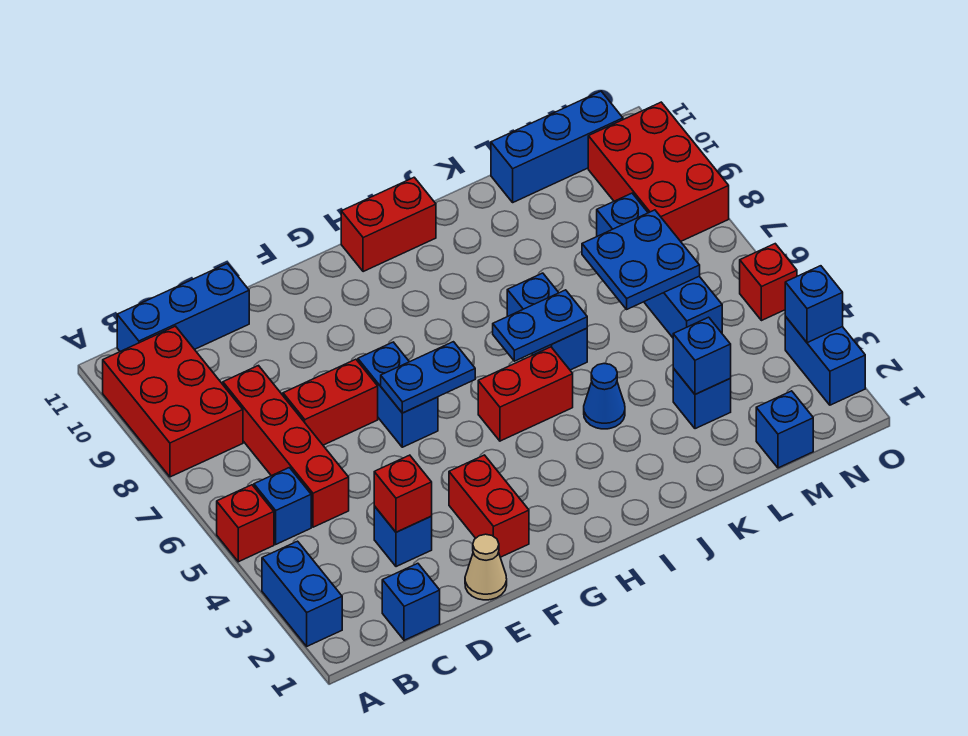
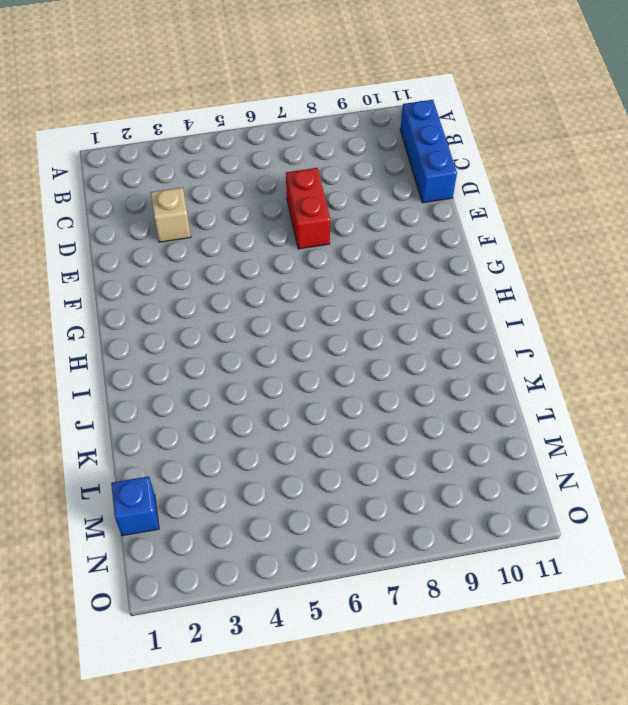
tan brick D3 level 1 -> blue brick D3 level 1
none -> blue brick A2:A3 level 1
none -> red brick A5 level 1
none -> red brick A8:B10 level 1

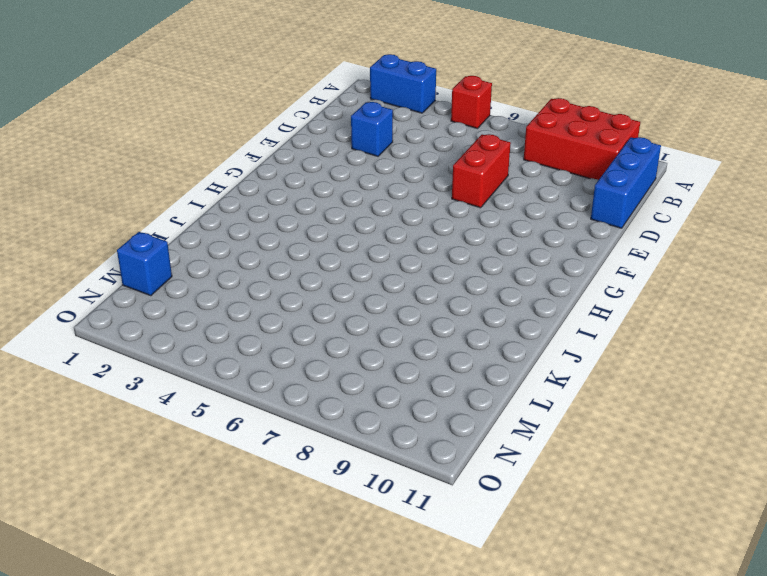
none -> blue brick B5 level 1
none -> blue brick C1 level 1
none -> red brick C5:C8 level 1

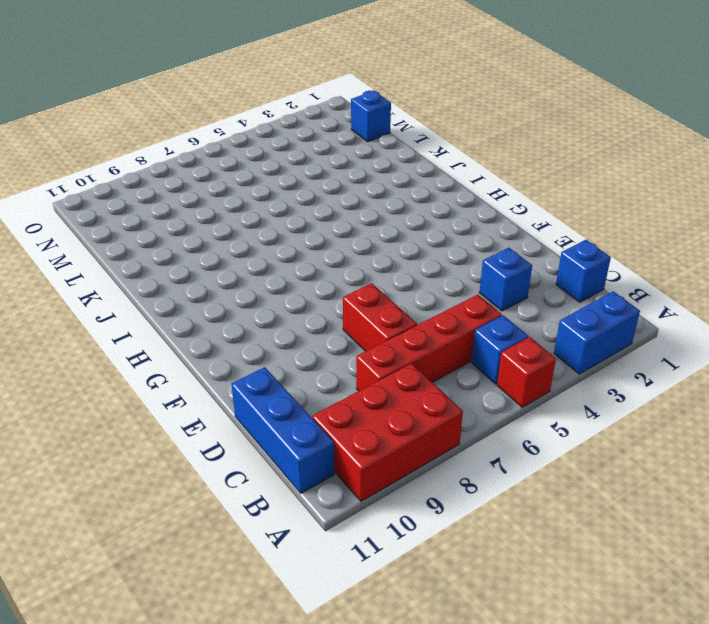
none -> tan cone E1 level 1
none -> red brick F2:F3 level 1
none -> blue brick F6:F7 level 1

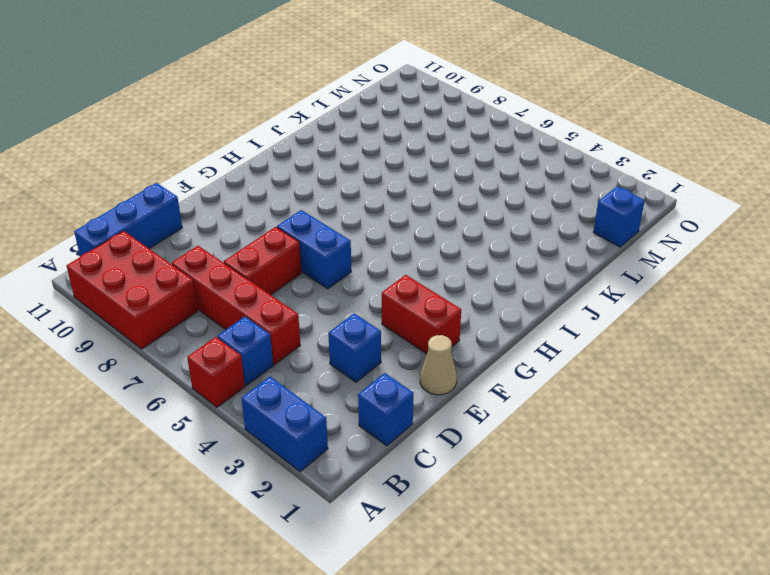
none -> red brick H5:I5 level 1
none -> red brick H11:I11 level 1
none -> blue cone J4 level 1

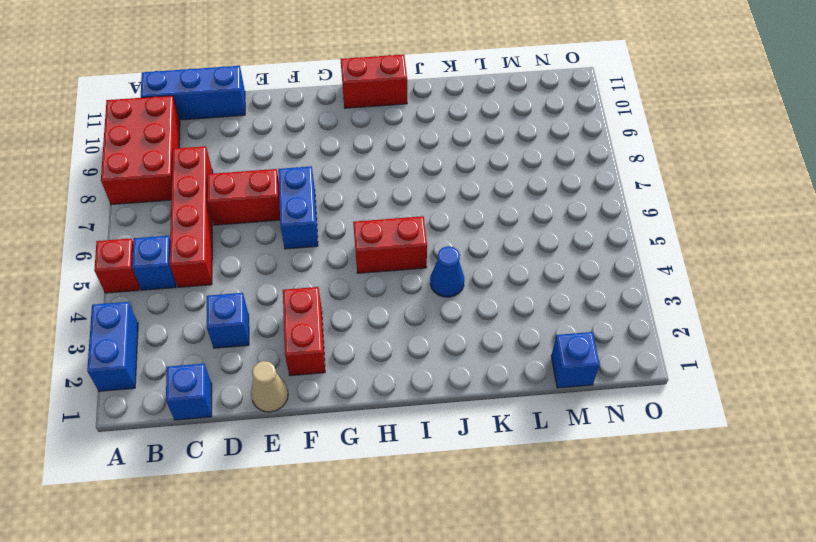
none -> blue brick J6:J7 level 1
none -> blue brick L3 level 1
none -> blue brick L11:N11 level 1

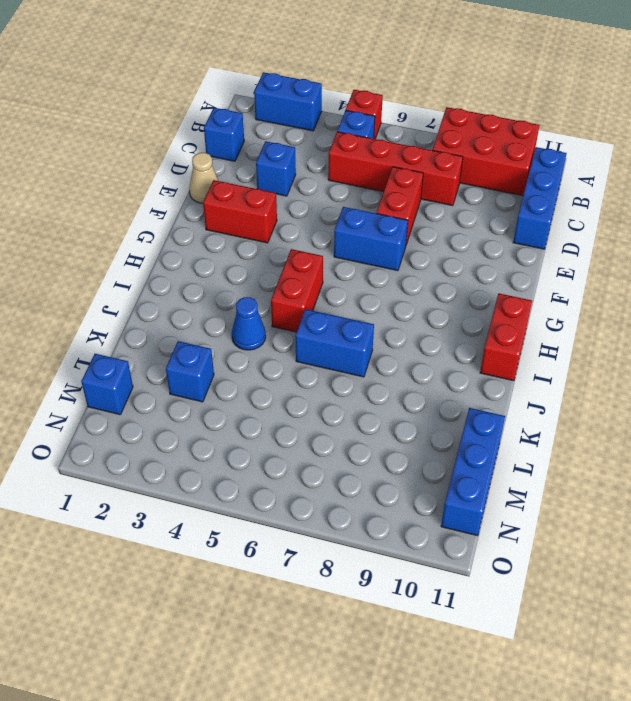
none -> blue brick M5:M8 level 1
none -> red brick N8:O10 level 1
none -> blue brick O2:O3 level 1

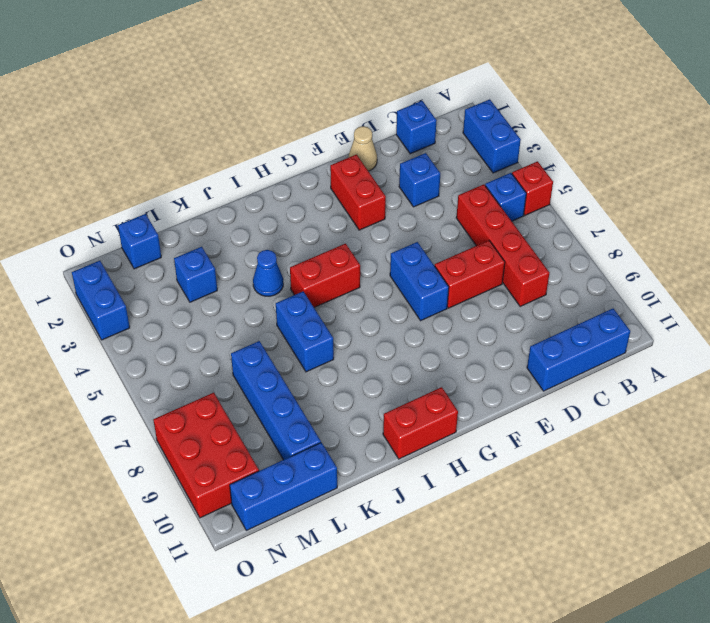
blue brick L7:L10 level 1 -> blue brick M5:M8 level 1
none -> red brick A8:B10 level 1
none -> red brick O5 level 1
none -> red brick D3 level 2

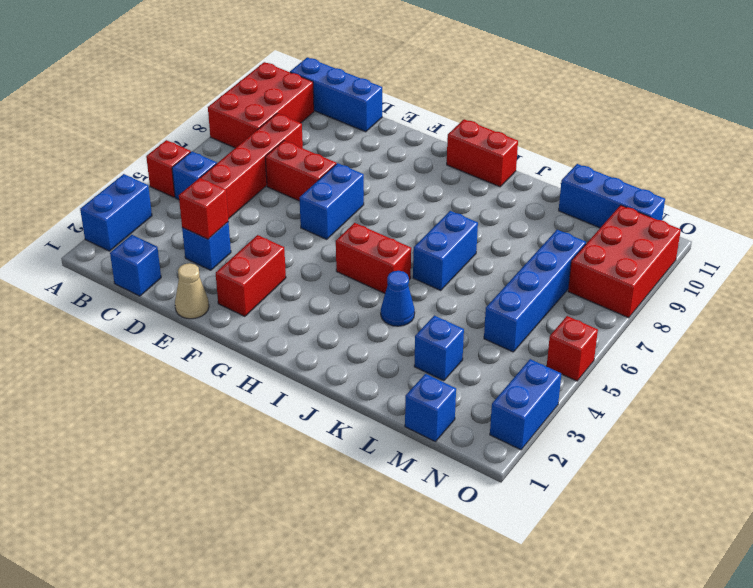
none -> blue plate F6:G6 level 2
none -> blue plate I6:J6 level 2
none -> blue brick L3 level 2

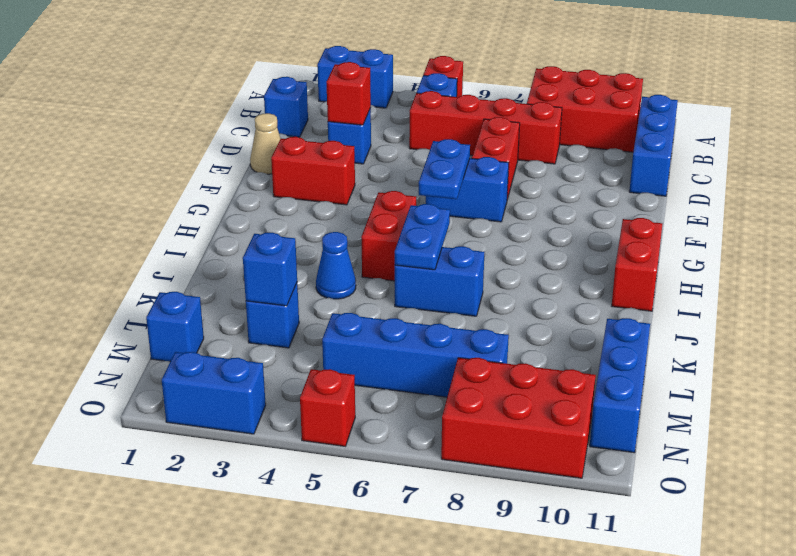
none -> blue plate L6:M7 level 2
none -> blue brick O3 level 2

